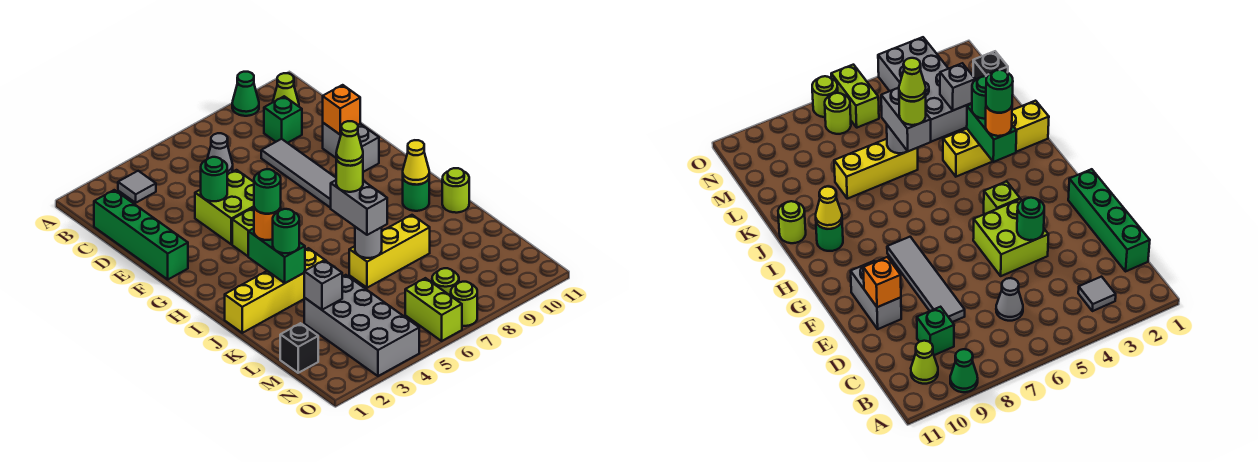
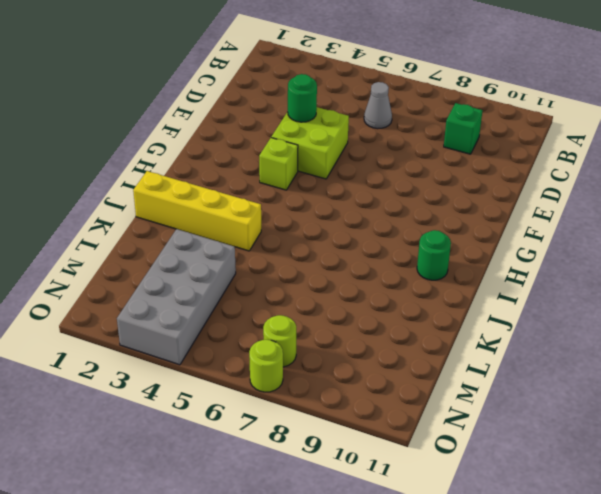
none -> green cone A9 level 1
none -> grey tile B3 level 1
none -> lime cone B10 level 1
none -> green brick C1:F1 level 1

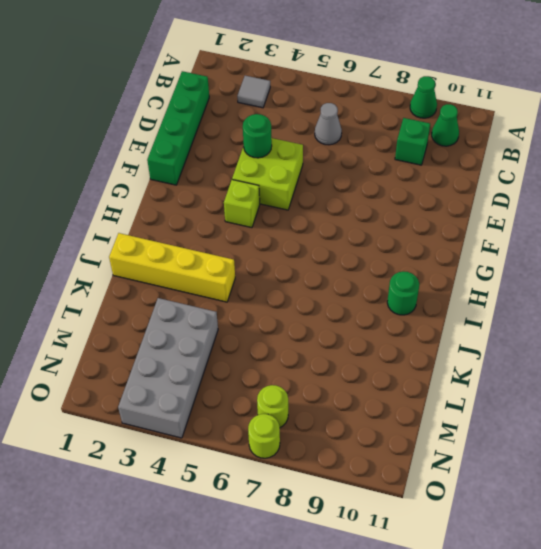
green cone B10 level 1 -> lime cone B10 level 1
none -> grey tile D8:G8 level 1
none -> grey brick E10:F10 level 1
none -> lime round brick J11 level 1
none -> yellow brick K6:K8 level 1

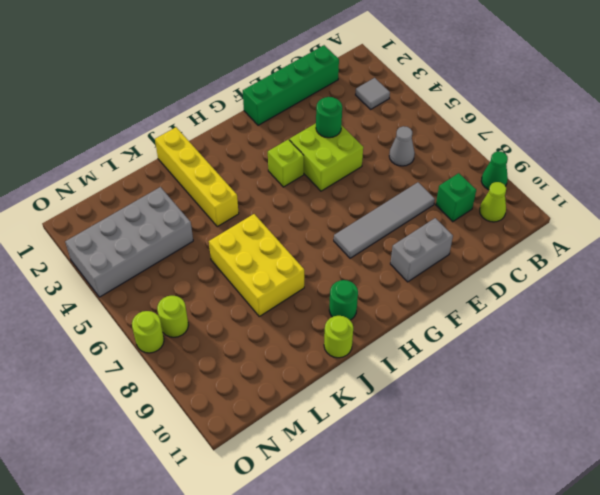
yellow brick J6:K8 level 1 -> yellow brick K6:K8 level 1
none -> black brick M1 level 1
none -> lime brick N6:O6 level 1
none -> orange brick E10 level 2
none -> green brick I3:J3 level 2

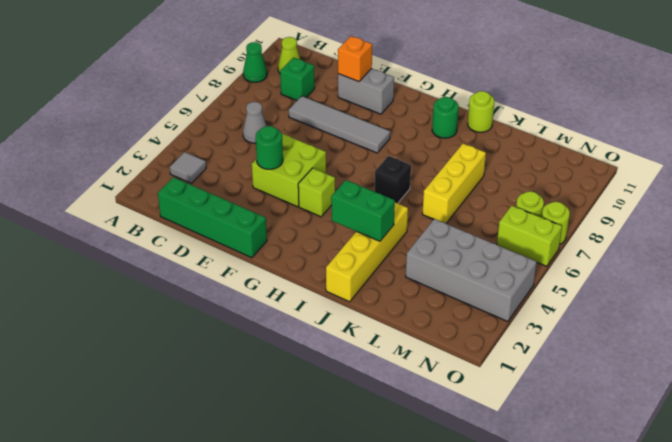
black brick I6 level 1 -> black brick M1 level 1
none -> yellow cone I10 level 2
none -> grey round brick K6 level 2
none -> grey brick L3 level 2
none -> orange round brick I3 level 3

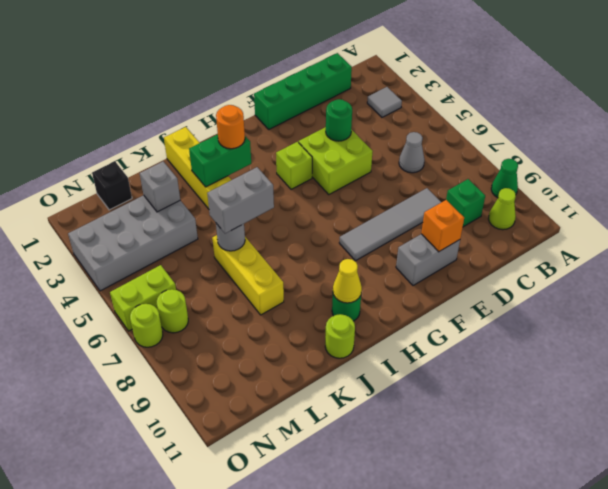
none -> green round brick J3 level 3
none -> green round brick I3 level 4
none -> lime round brick J6 level 4
none -> lime cone J6 level 5

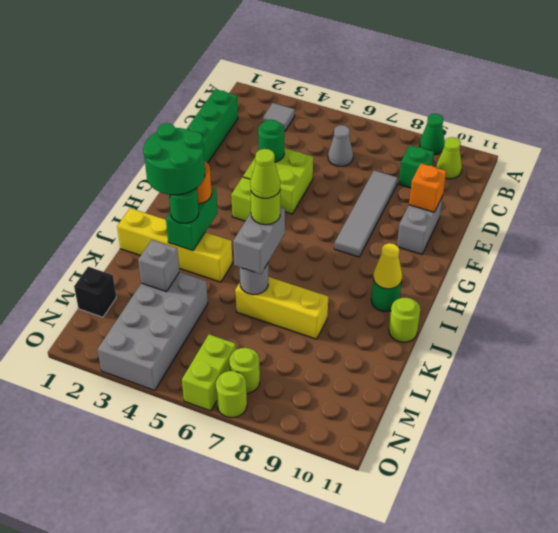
green round brick I2:J3 level 4 -> green round brick I3 level 4

